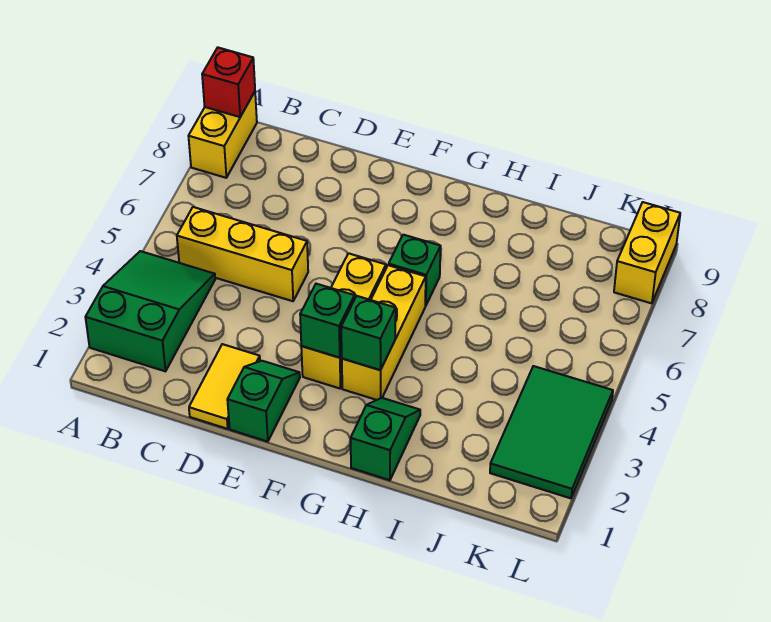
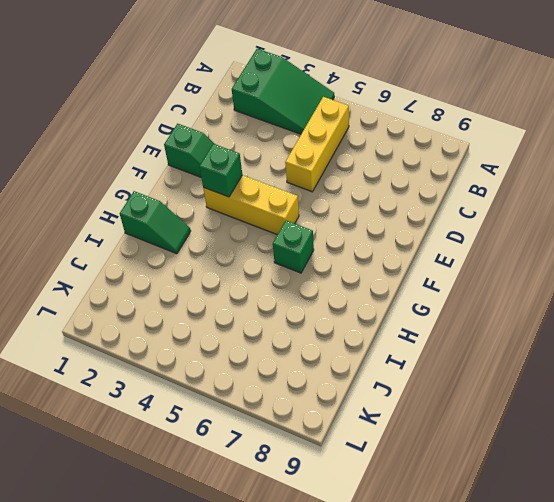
none -> yellow brick A8:A9 level 1
none -> yellow tile D1:D2 level 1
none -> yellow brick G3:G5 level 1

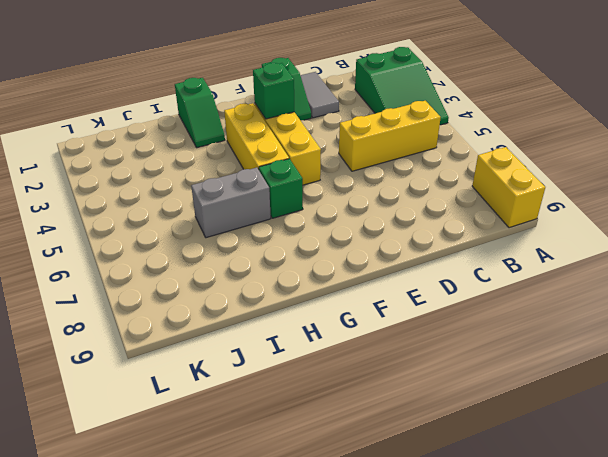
grey tile D1:D2 level 1 -> yellow tile D1:D2 level 1
grey brick H6:I6 level 1 -> none
none -> green tile K2:L4 level 1
none -> yellow brick L8:L9 level 1
none -> red brick A9 level 2

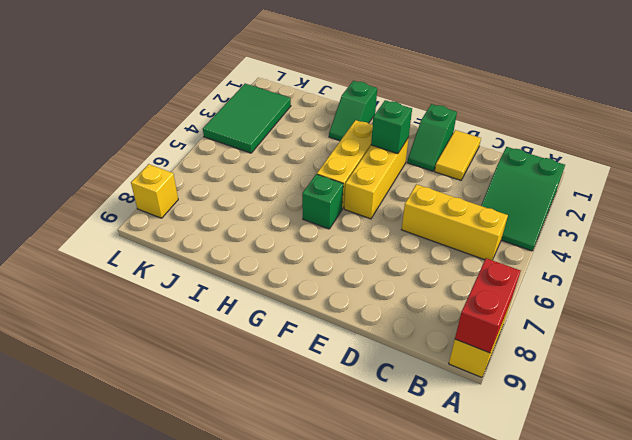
red brick A8:A9 level 2 -> red brick A9 level 2
yellow brick L8 level 1 -> yellow brick L8:L9 level 1
none -> green brick G3 level 2

